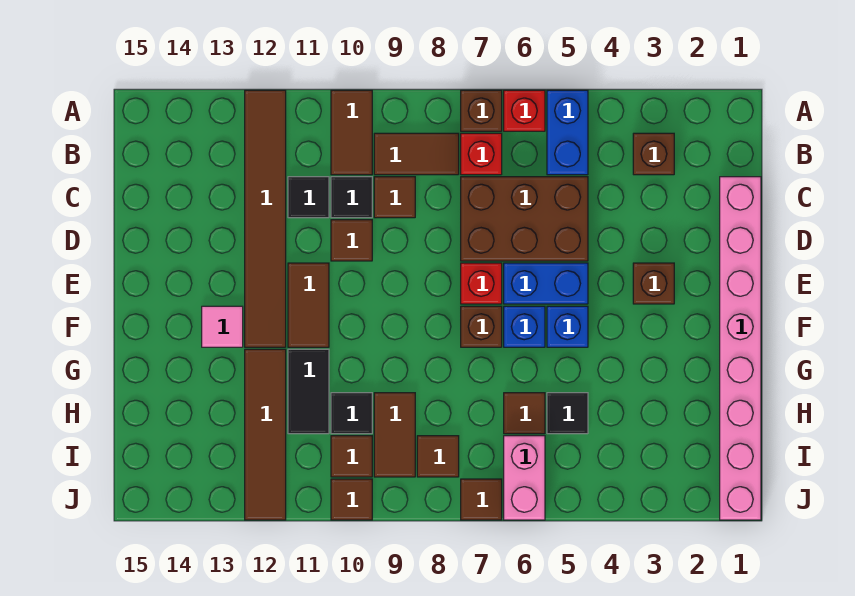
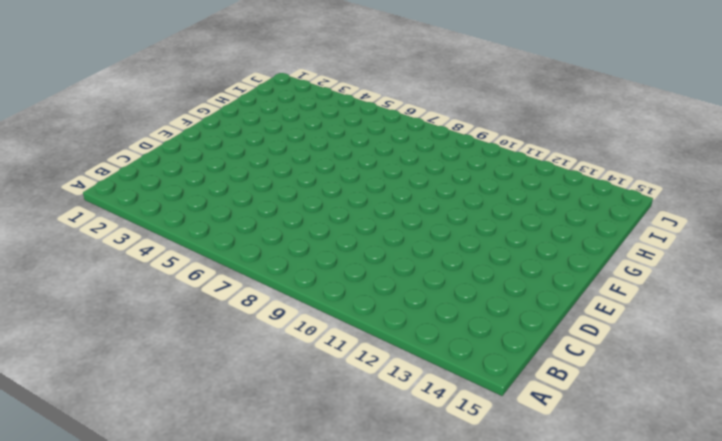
none -> blue brick A5:B5 level 1
none -> red brick A6 level 1
none -> brown brick A7 level 1
none -> brown tile A10:B10 level 1

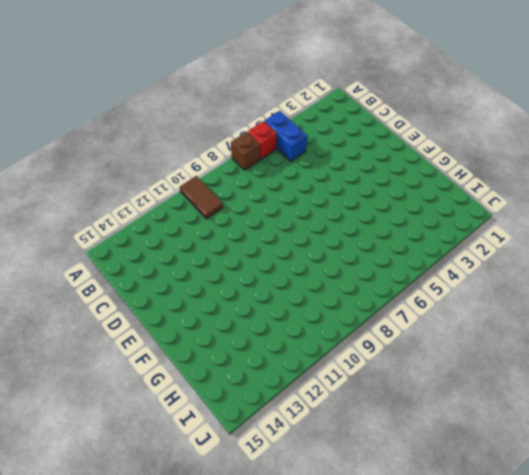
none -> brown tile A12:F12 level 1
none -> brown brick B3 level 1
none -> red brick B7 level 1
none -> brown tile B8:B9 level 1

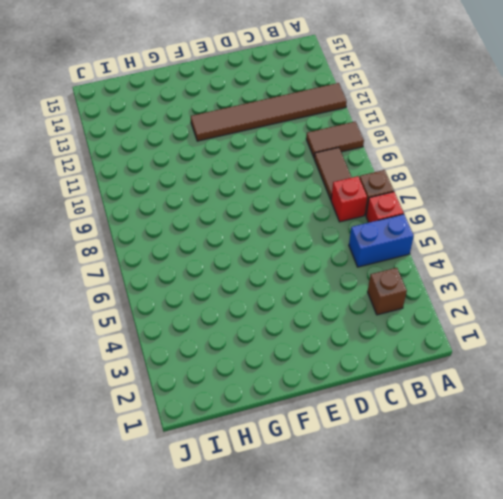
none -> pink brick C1:J1 level 1
none -> brown brick C5:D7 level 1
none -> brown tile C9 level 1
none -> black tile C10 level 1

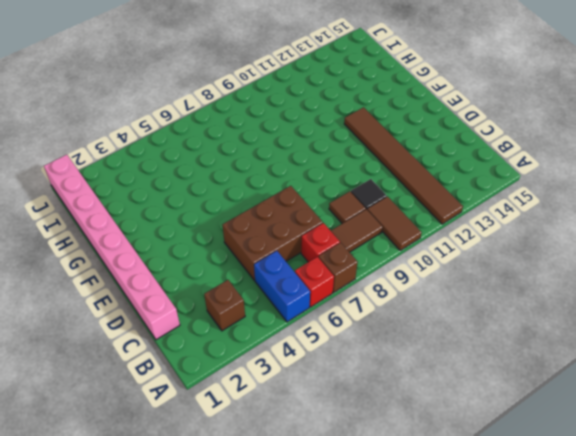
none -> black tile C11 level 1
none -> brown tile D10 level 1
none -> brown brick E3 level 1
none -> blue brick E5:E6 level 1

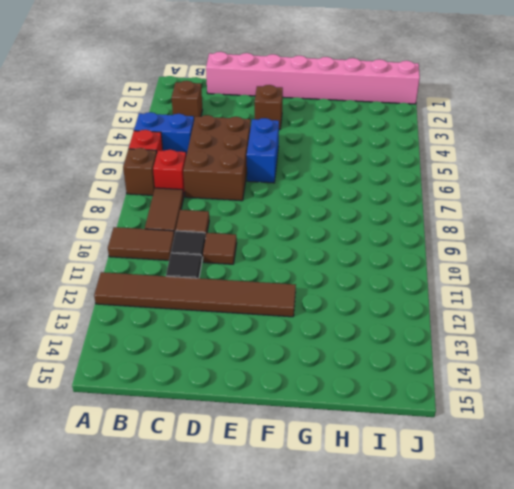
none -> red brick E7 level 1
none -> brown tile E11:F11 level 1
none -> blue brick F5 level 1
none -> blue brick F6 level 1

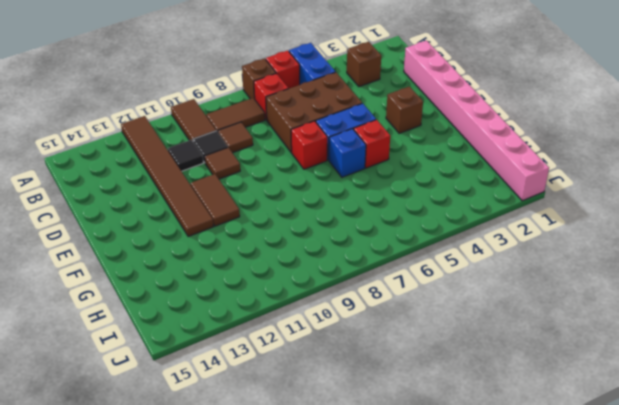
red brick F5 level 1 -> blue brick F5 level 1
none -> brown brick F7 level 1
none -> pink tile F13 level 1
none -> black tile G11:H11 level 1
none -> brown tile G12:J12 level 1

